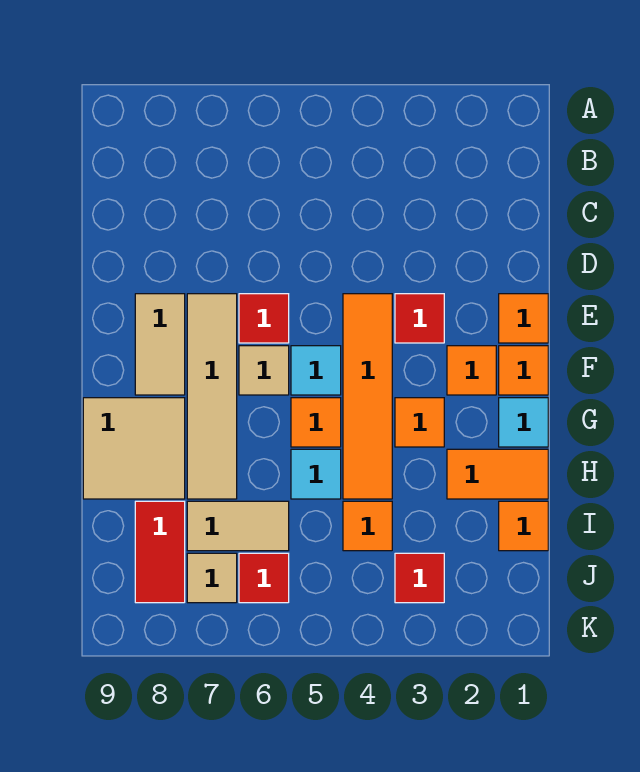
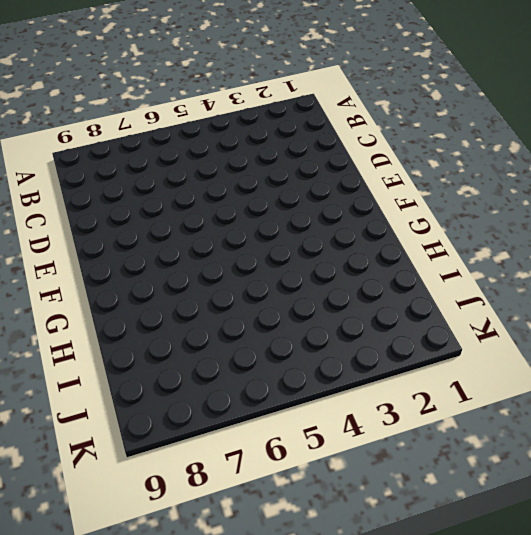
none -> orange tile E1 level 1
none -> red tile E3 level 1
none -> orange tile E4:H4 level 1

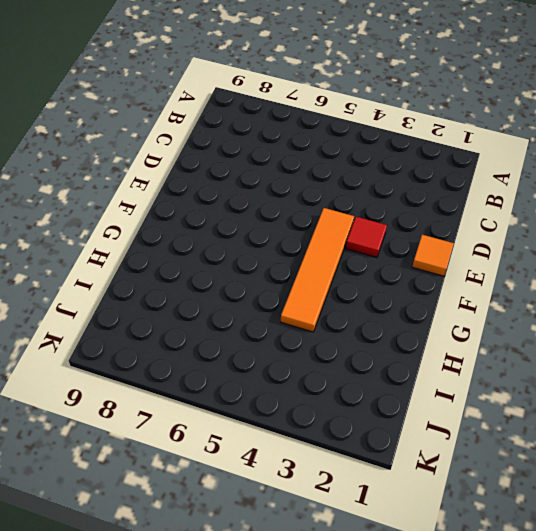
none -> red tile E6 level 1
none -> tan tile E7:H7 level 1
none -> tan tile E8:F8 level 1

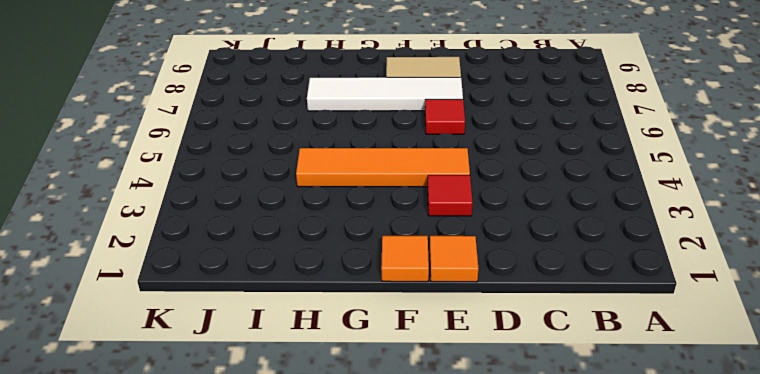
white tile E7:H7 level 1 -> tan tile E7:H7 level 1
none -> orange tile F2 level 1
none -> cyan tile F5 level 1
none -> tan tile F6 level 1

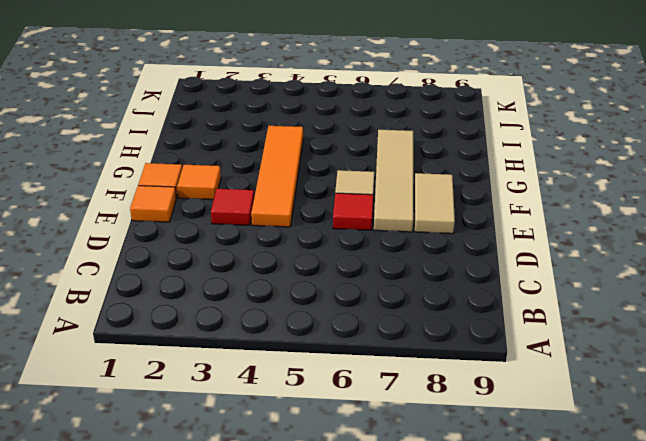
none -> cyan tile F5 level 1
none -> cyan tile G1 level 1
none -> orange tile G3 level 1

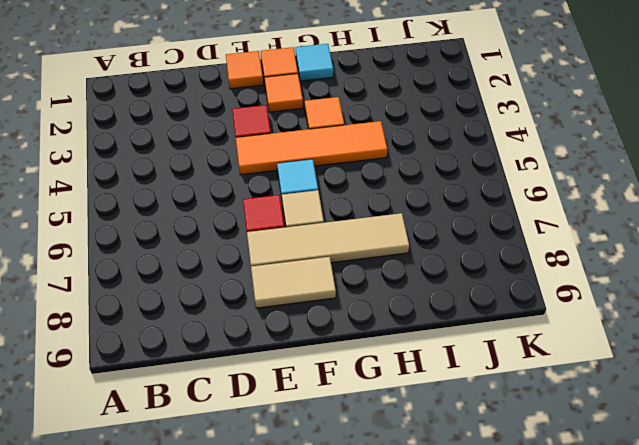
none -> orange tile G5 level 1
none -> tan tile G8:H9 level 1
none -> orange tile H1:H2 level 1

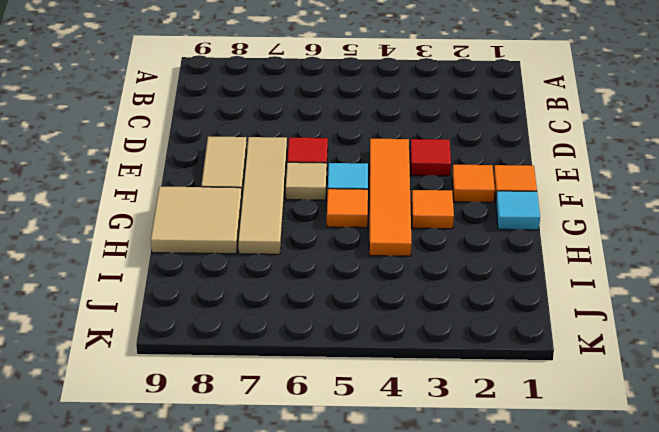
none -> orange tile E1 level 1
none -> orange tile H1:H2 level 1
none -> cyan tile H5 level 1

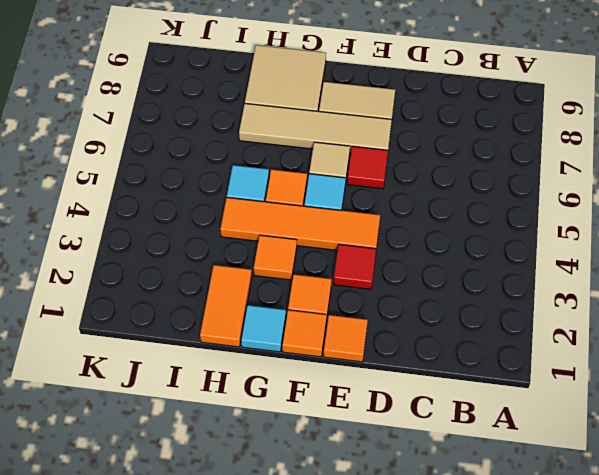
none -> orange tile I1 level 1
none -> orange tile I4 level 1
none -> tan tile I6:I7 level 1

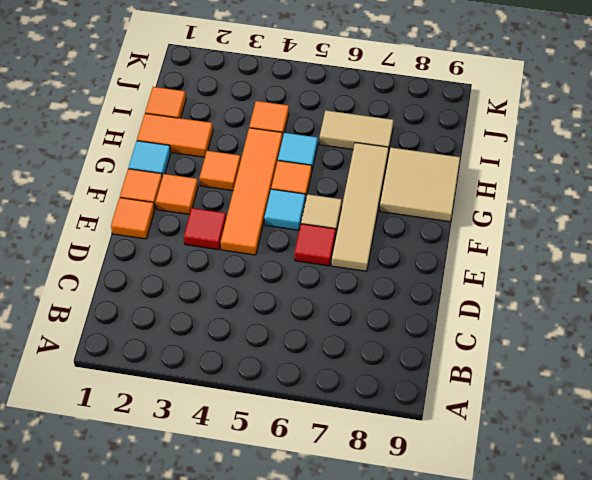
none -> tan tile E8:F8 level 1
none -> red tile I8:J8 level 1
none -> red tile J3 level 1

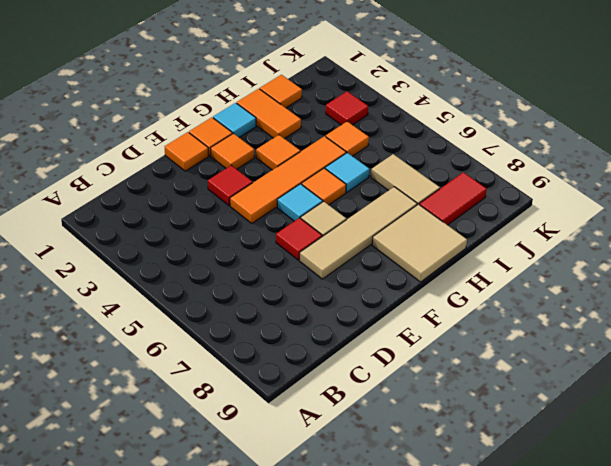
none -> tan tile E8:F8 level 1
none -> red tile J6 level 1
none -> tan tile J7 level 1

